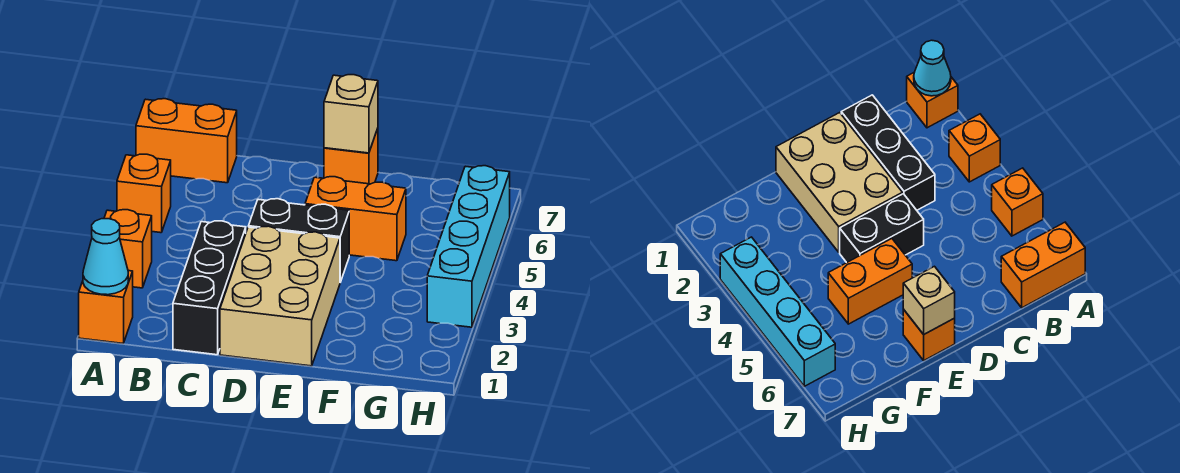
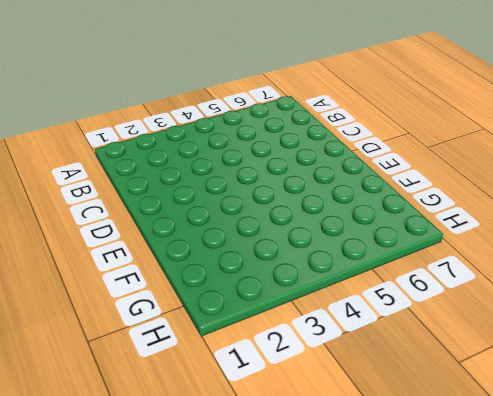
none -> orange brick A1 level 1
none -> orange brick A3 level 1
none -> orange brick A5 level 1

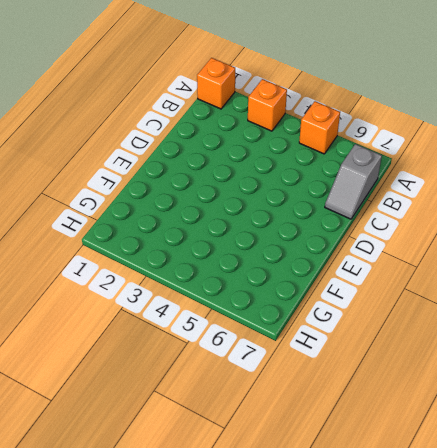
grey slope B7:C7 level 1 top B -> orange brick A7:B7 level 1
none -> black brick C1:C3 level 1
none -> tan brick D1:E3 level 1
none -> black brick D4:E4 level 1

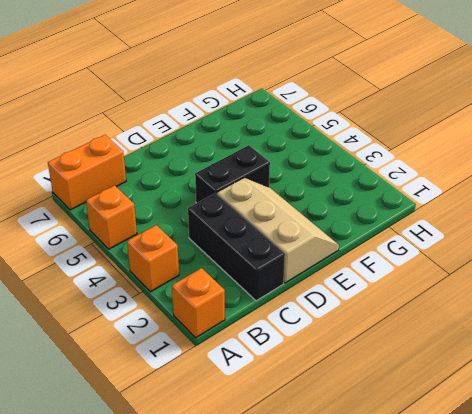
tan slope D1:E3 level 1 top D -> tan brick D1:E3 level 1
none -> orange brick E5:F5 level 1
none -> orange brick E7 level 1
none -> cyan brick H3:H6 level 1

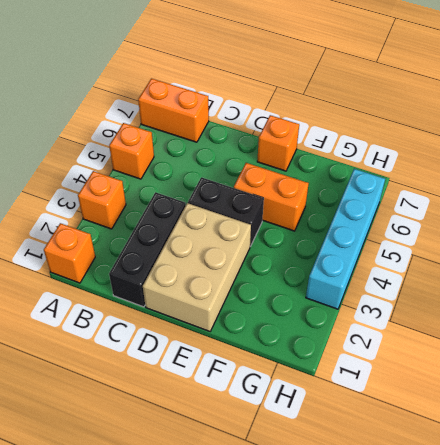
none -> cyan cone A1 level 2
none -> tan brick E7 level 2

